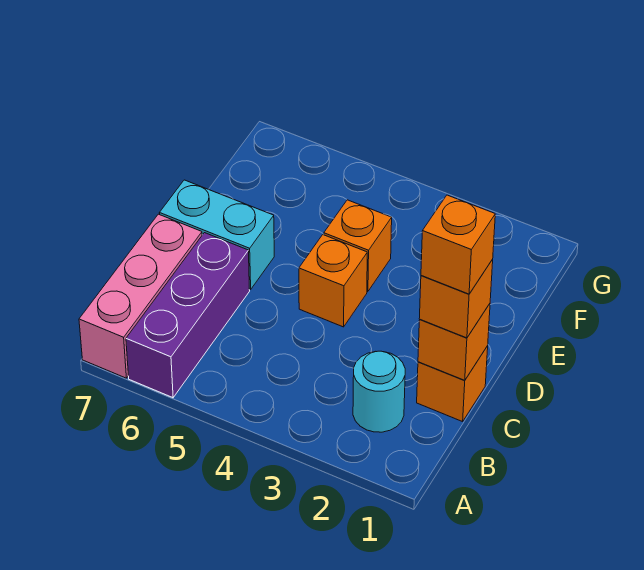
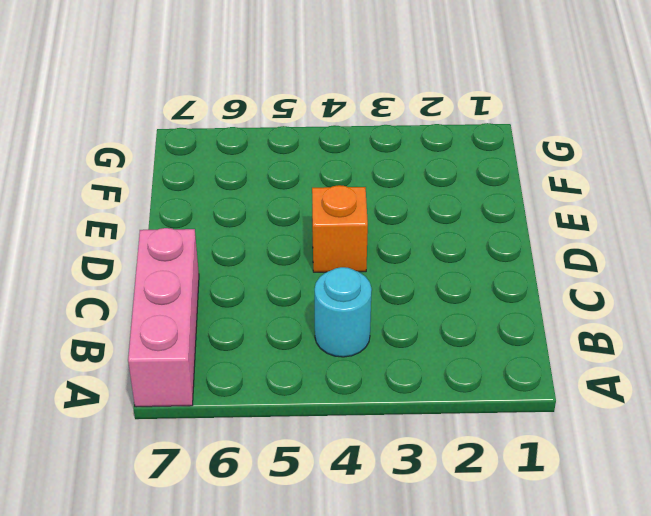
cyan round brick B4 level 1 -> cyan round brick B2 level 1
none -> purple brick A6:C6 level 1
none -> orange brick C1 level 1

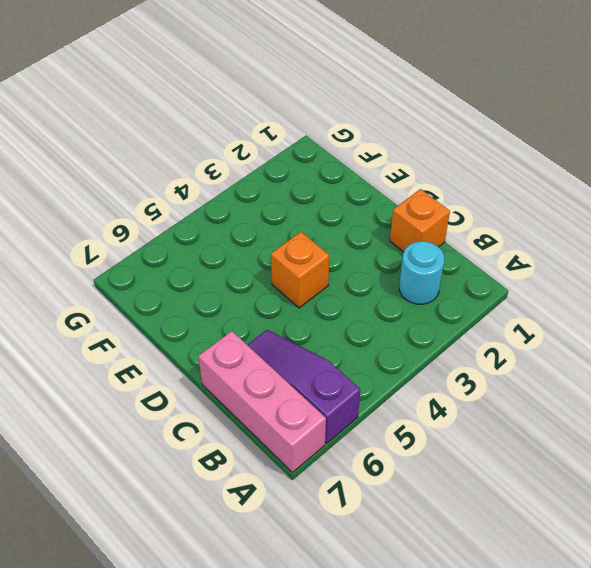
purple slope A6:C6 level 1 top A -> purple brick A6:C6 level 1
none -> cyan brick D6:D7 level 1
none -> orange brick E4 level 1

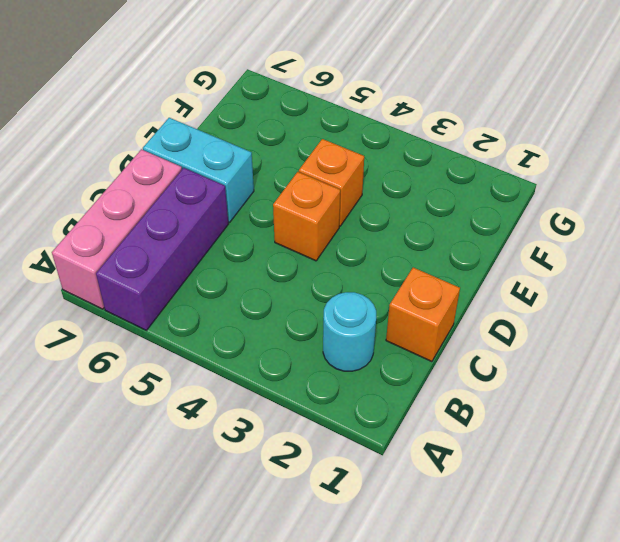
none -> orange brick C1 level 2
none -> orange brick C1 level 3

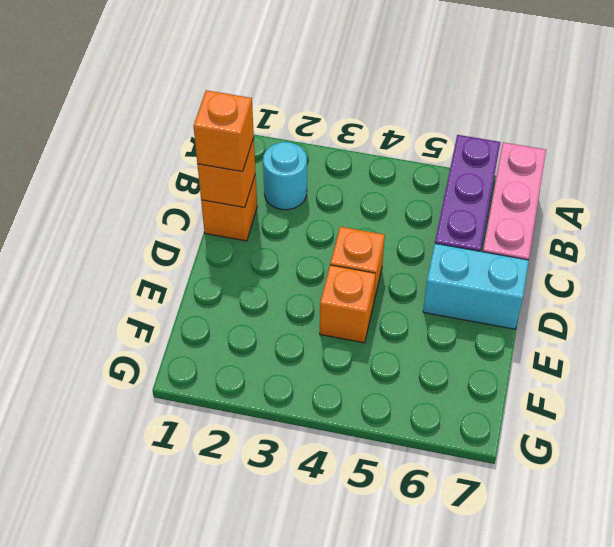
none -> orange brick C1 level 4

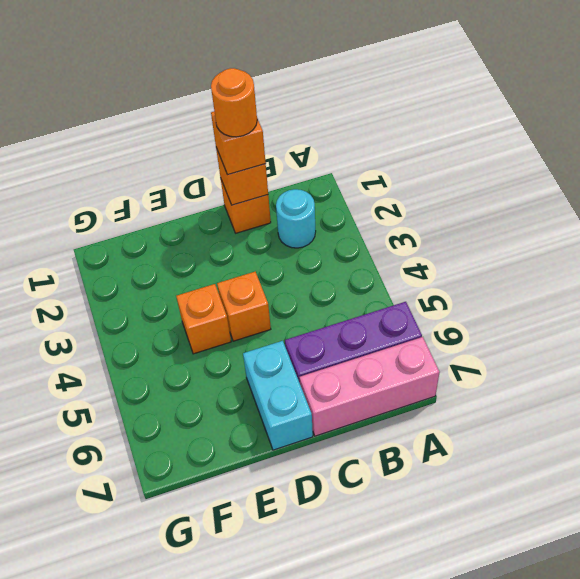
orange round brick C1 level 4 -> orange brick C1 level 4

